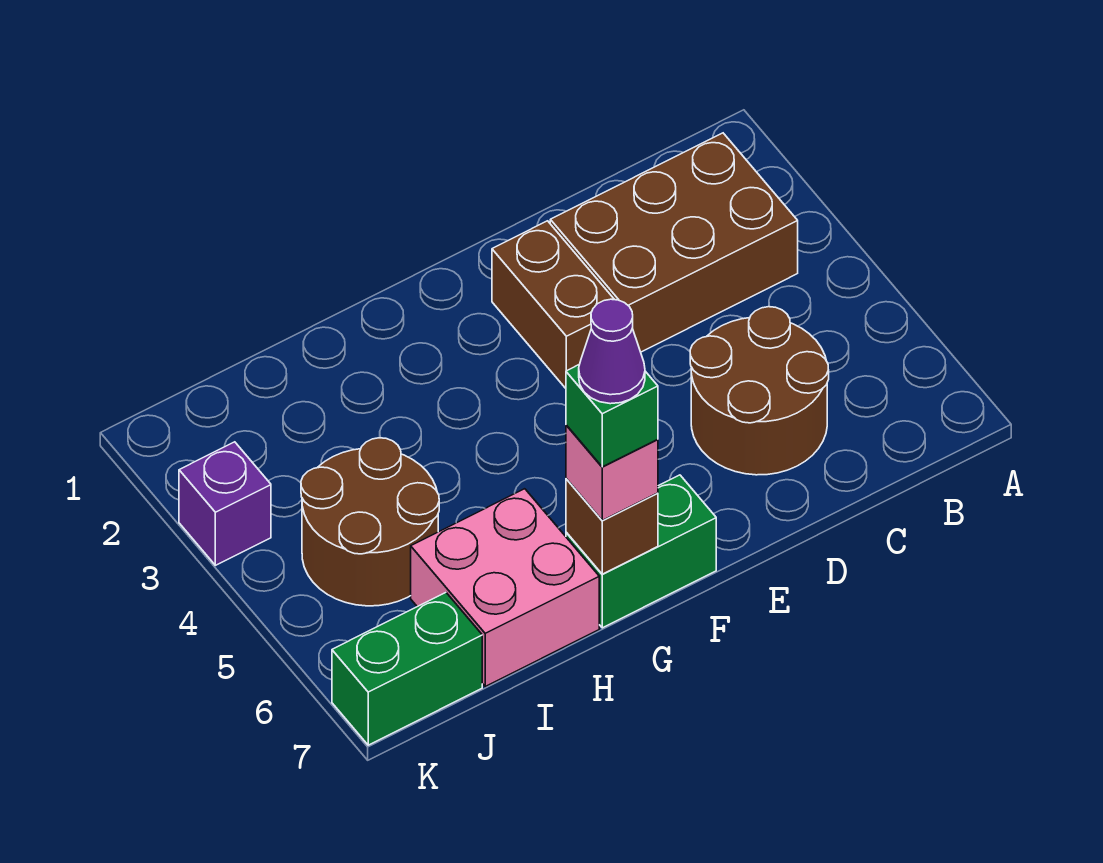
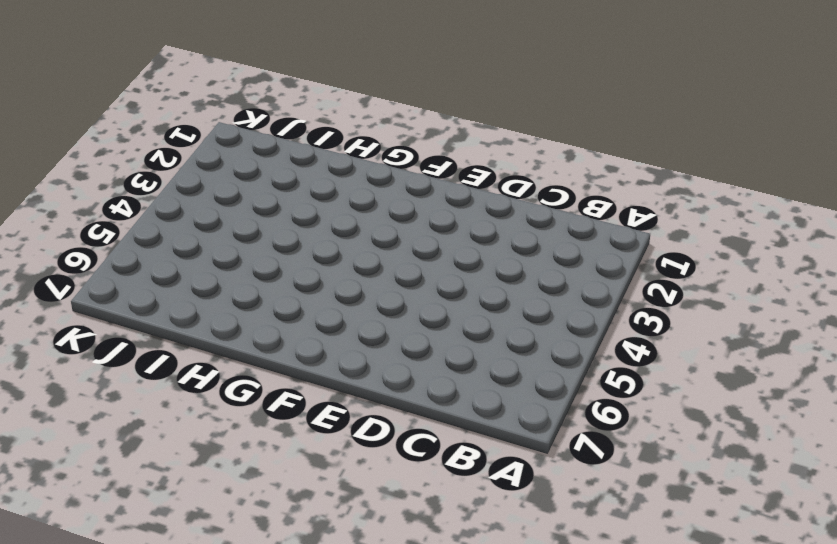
none -> brown brick B2:D3 level 1
none -> brown round brick C5:D6 level 1
none -> brown brick E2:E3 level 1

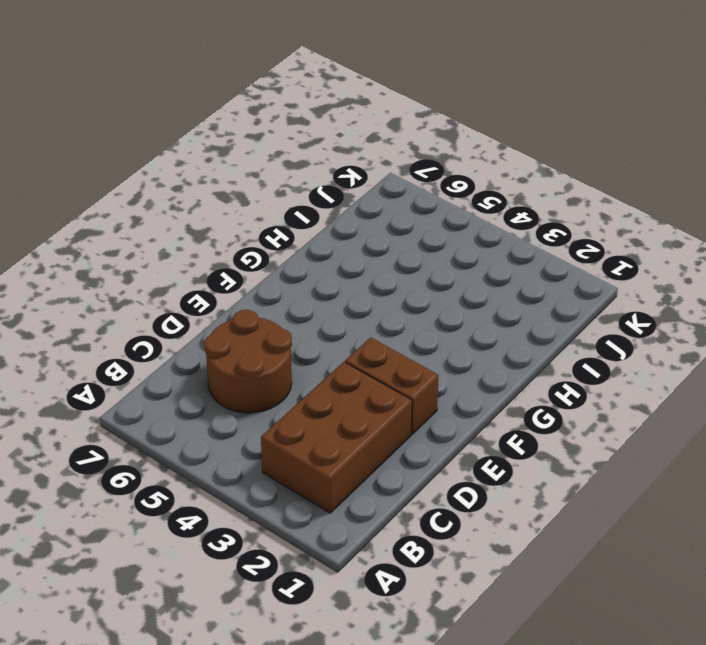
none -> green brick F7:G7 level 1
none -> pink brick H6:I7 level 1
none -> brown round brick I4:J5 level 1

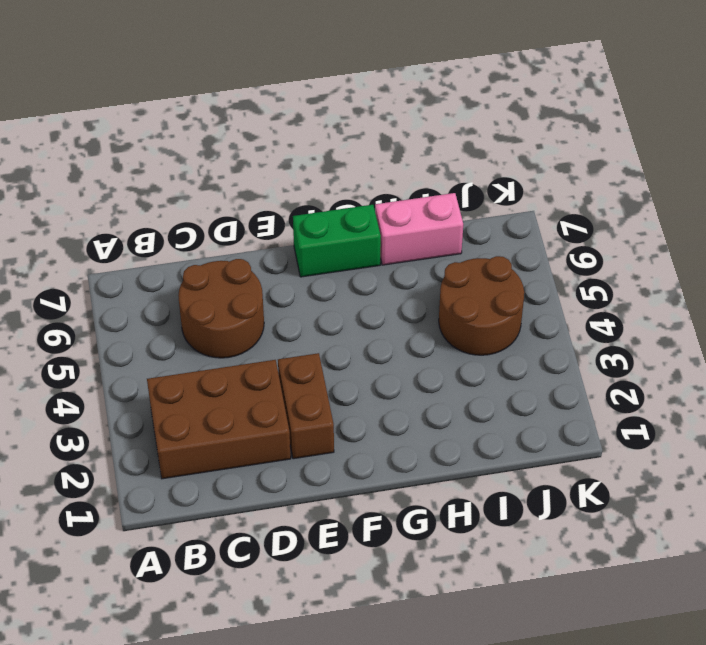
pink brick H7:I7 level 1 -> pink brick H6:I7 level 1
none -> green brick J7:K7 level 1
none -> purple brick K3 level 1
none -> brown brick G7 level 2

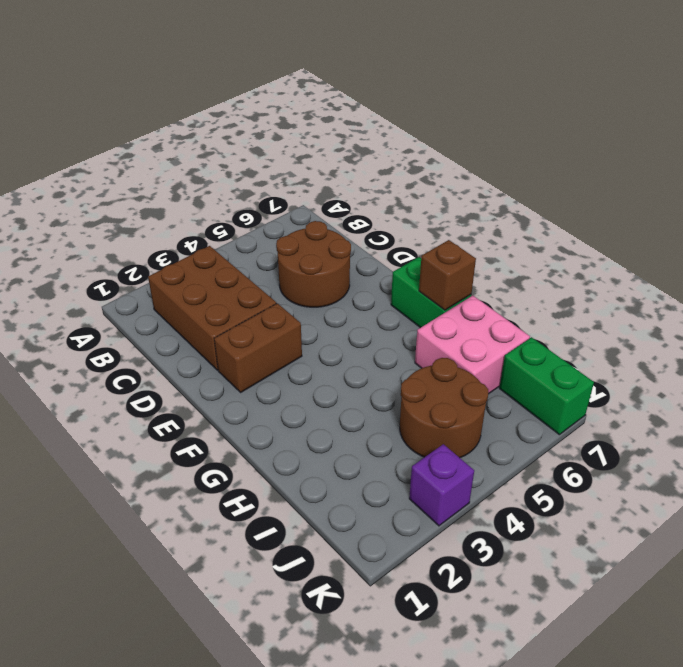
none -> pink brick G7 level 3
none -> green brick G7 level 4
none -> purple cone G7 level 5

